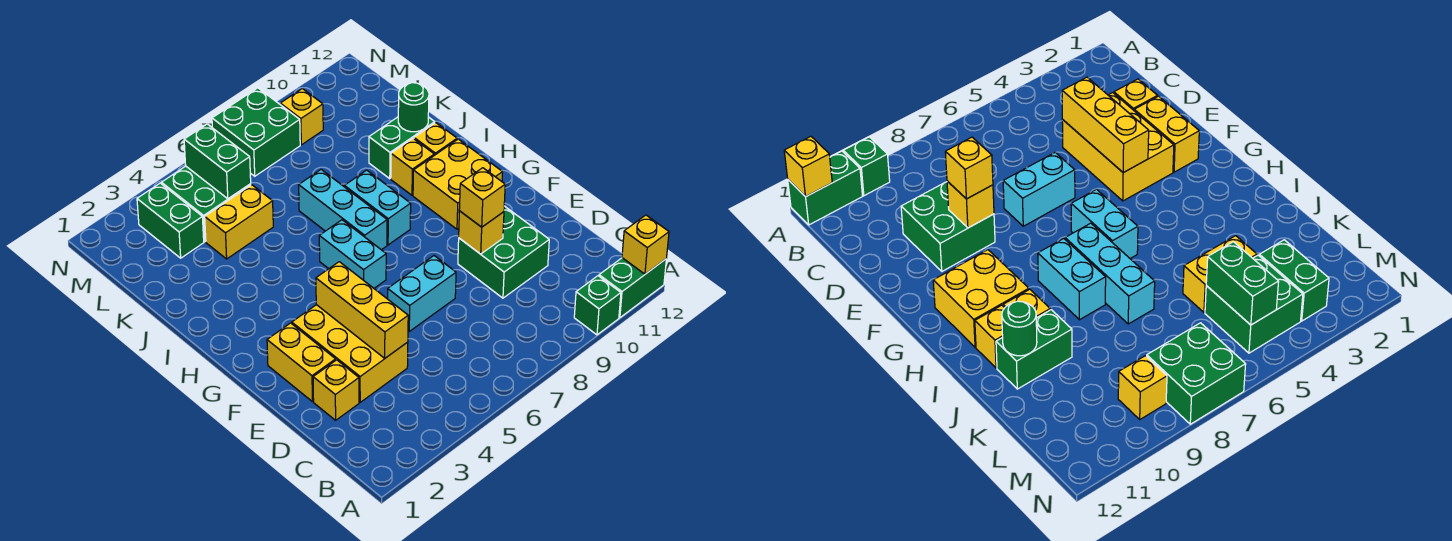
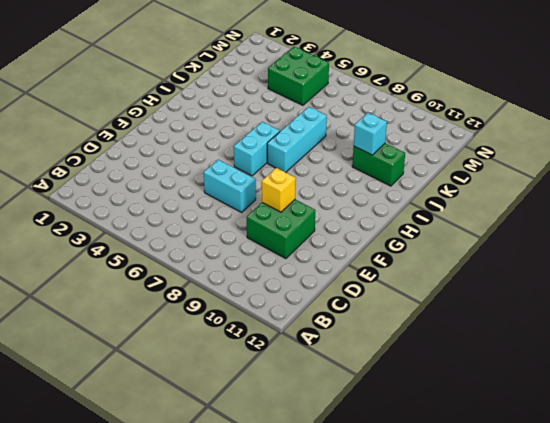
cyan brick J10 level 2 -> none
none -> green brick A10 level 1
none -> green brick A11:A12 level 1
none -> yellow brick D2 level 1

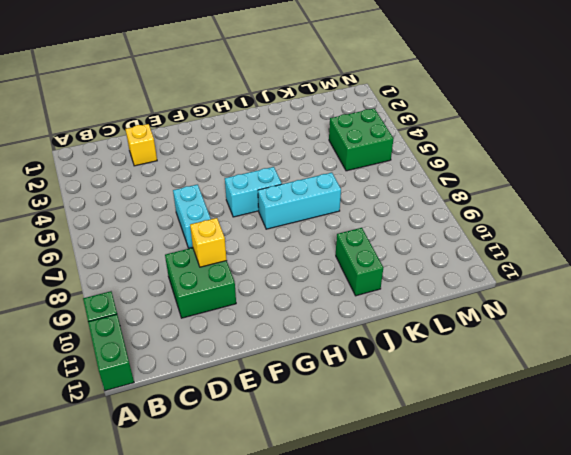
none -> yellow brick D3:F4 level 1
none -> yellow brick E2:F2 level 1
none -> yellow brick G10:H11 level 1

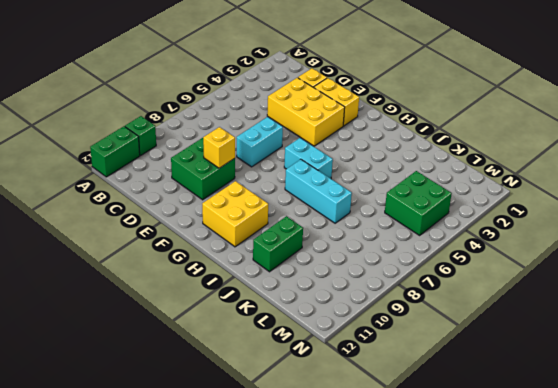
none -> cyan brick H8:I8 level 1
none -> yellow brick I10 level 1
none -> yellow brick I11 level 1

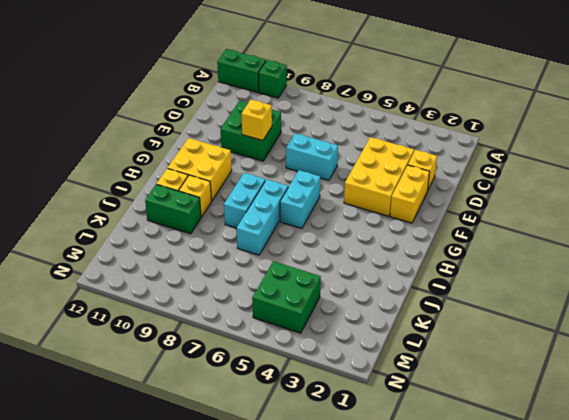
none -> yellow brick K4:K5 level 1
none -> green brick L3:M3 level 1
none -> green brick M7:N8 level 1

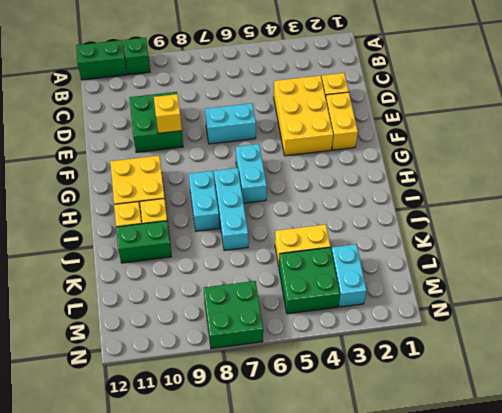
cyan brick L3:M3 level 1 -> green brick L3:M3 level 1
none -> yellow brick M9 level 1
none -> yellow brick A12 level 2
none -> yellow brick D4:F4 level 2

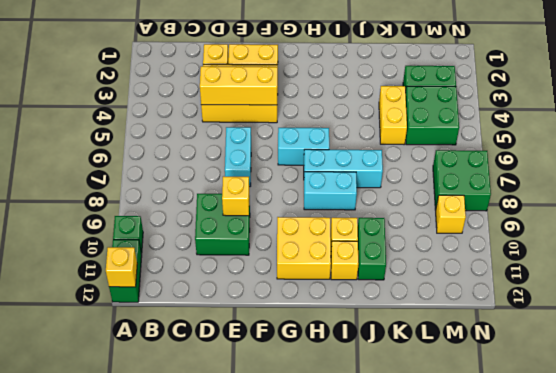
none -> green round brick J11 level 2
none -> green brick L5:M5 level 2
none -> yellow brick E9 level 3

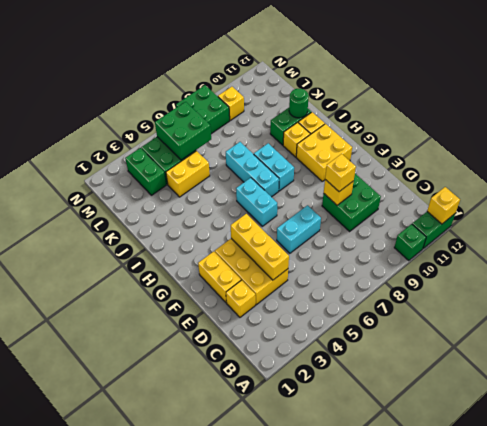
green brick L5:M6 level 2 -> green brick L5:M5 level 2

